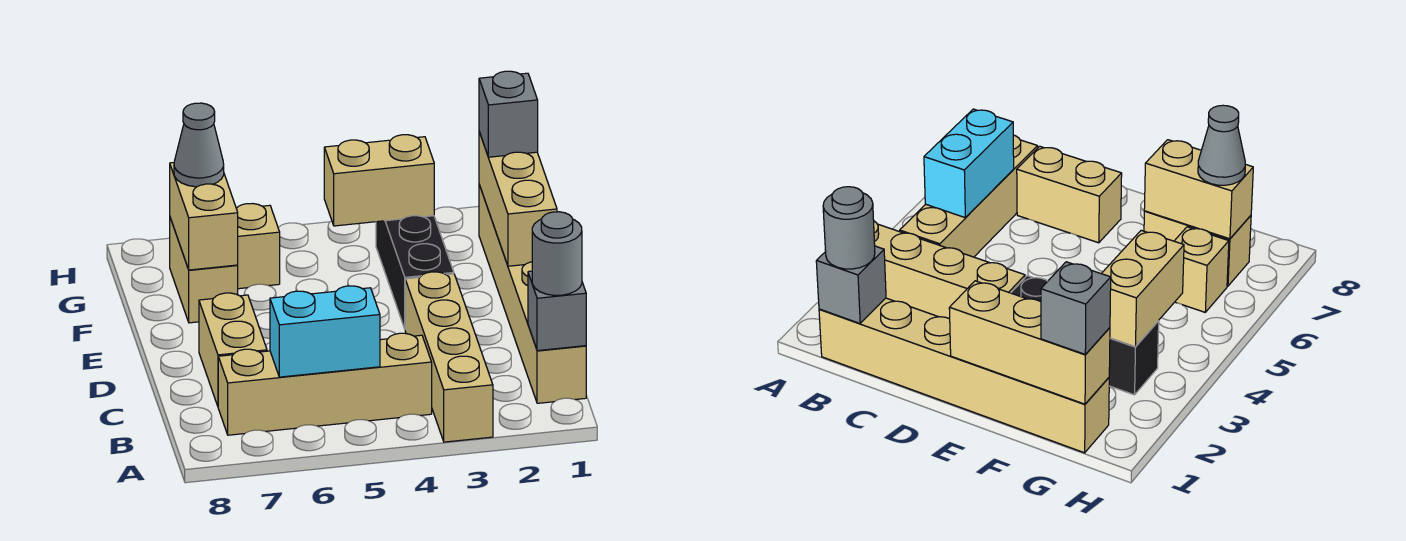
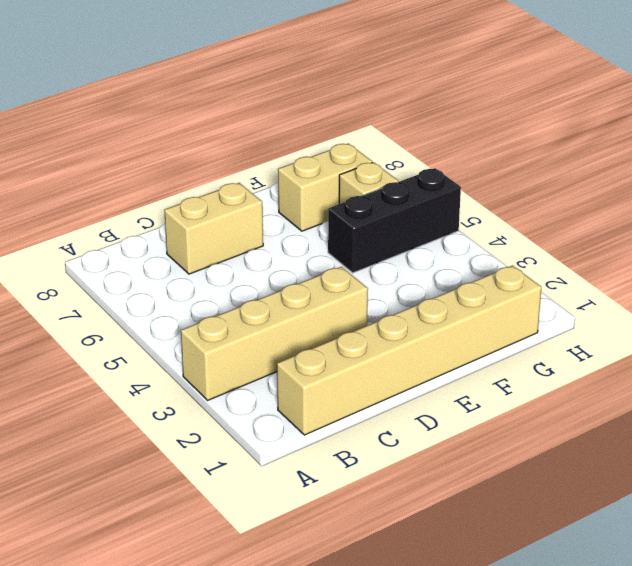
black brick F5:H5 level 1 -> black brick E3:G3 level 1
none -> tan brick B4:B7 level 1
none -> grey brick B1 level 2
none -> cyan brick B5:B6 level 2

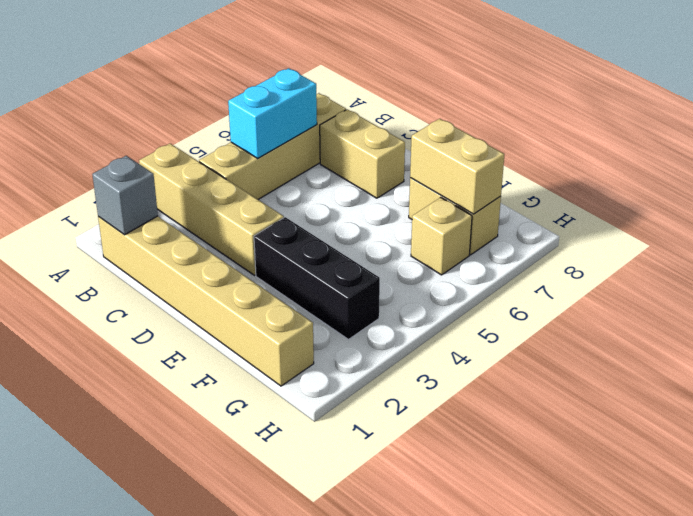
none -> tan brick E1:G1 level 2
none -> tan brick G3:G4 level 2
none -> grey round brick B1 level 3

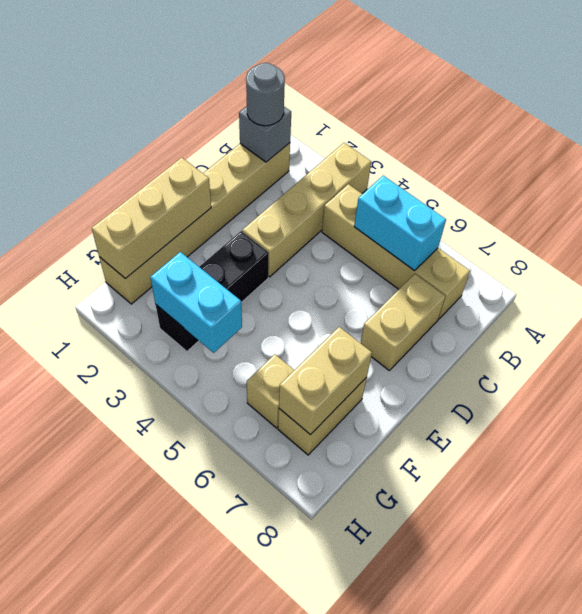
cyan brick G3:G4 level 2 -> tan brick G3:G4 level 2
none -> grey brick G1 level 3
none -> grey cone G7 level 3

